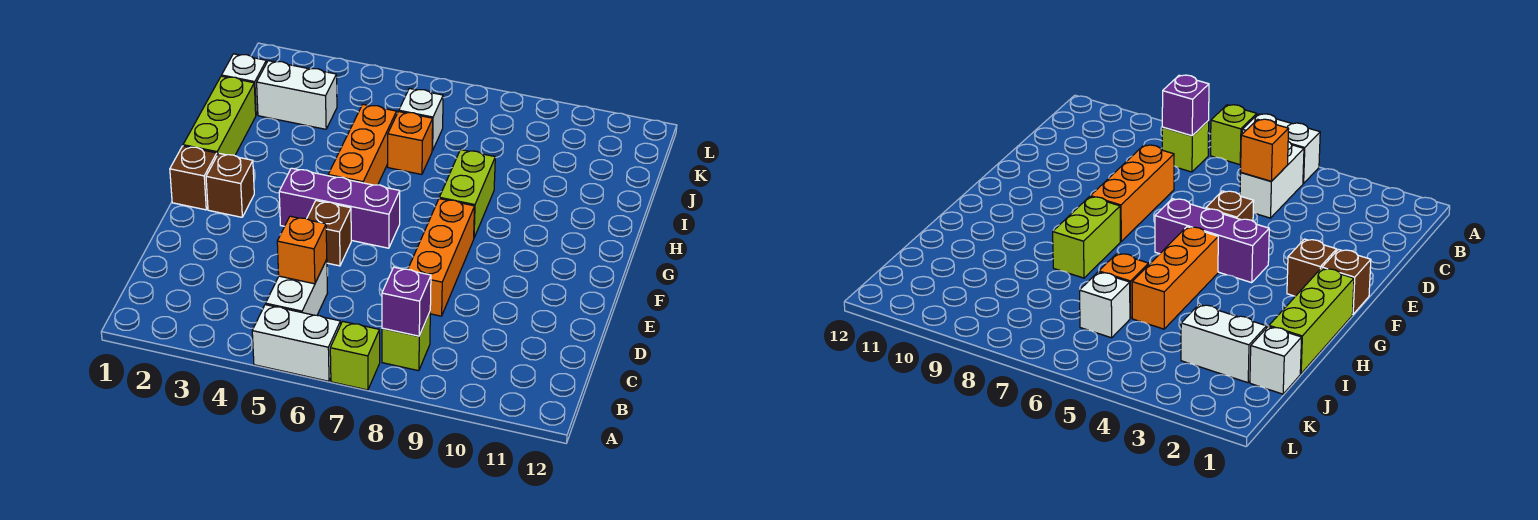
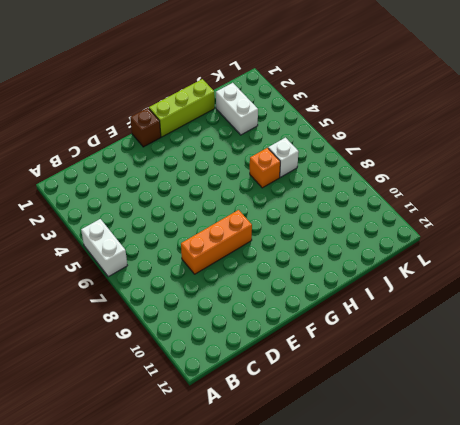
none -> lime brick A7 level 1
none -> white brick B5:C5 level 1
none -> lime brick B8 level 1

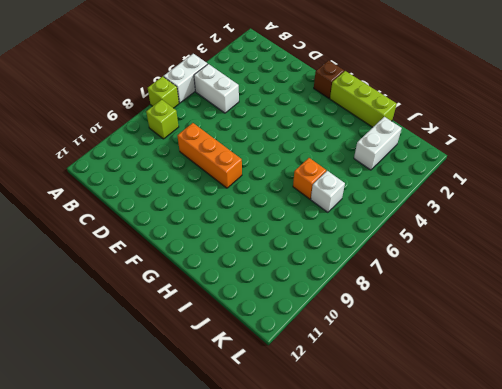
none -> brown brick E5 level 1
none -> brown brick F2 level 1
none -> purple brick F4:F6 level 1

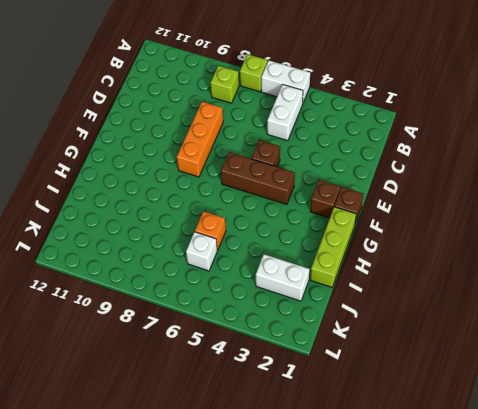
brown brick F4:F6 level 1 -> purple brick F4:F6 level 1
none -> orange brick G5:I5 level 1
none -> lime brick G8:H8 level 1
none -> white brick J1 level 1

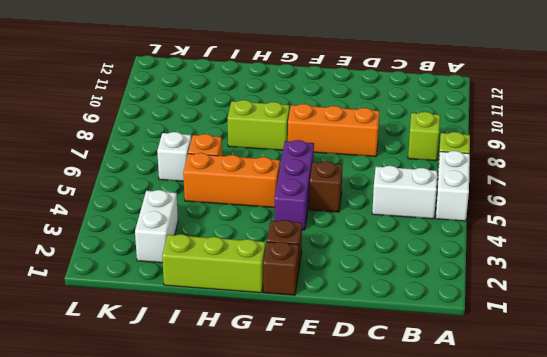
none -> white brick J1 level 1
none -> purple brick B8 level 2
none -> orange brick C5 level 2

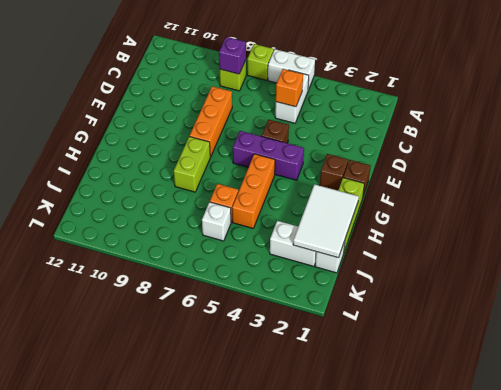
white tile H1:J2 level 2 -> none

